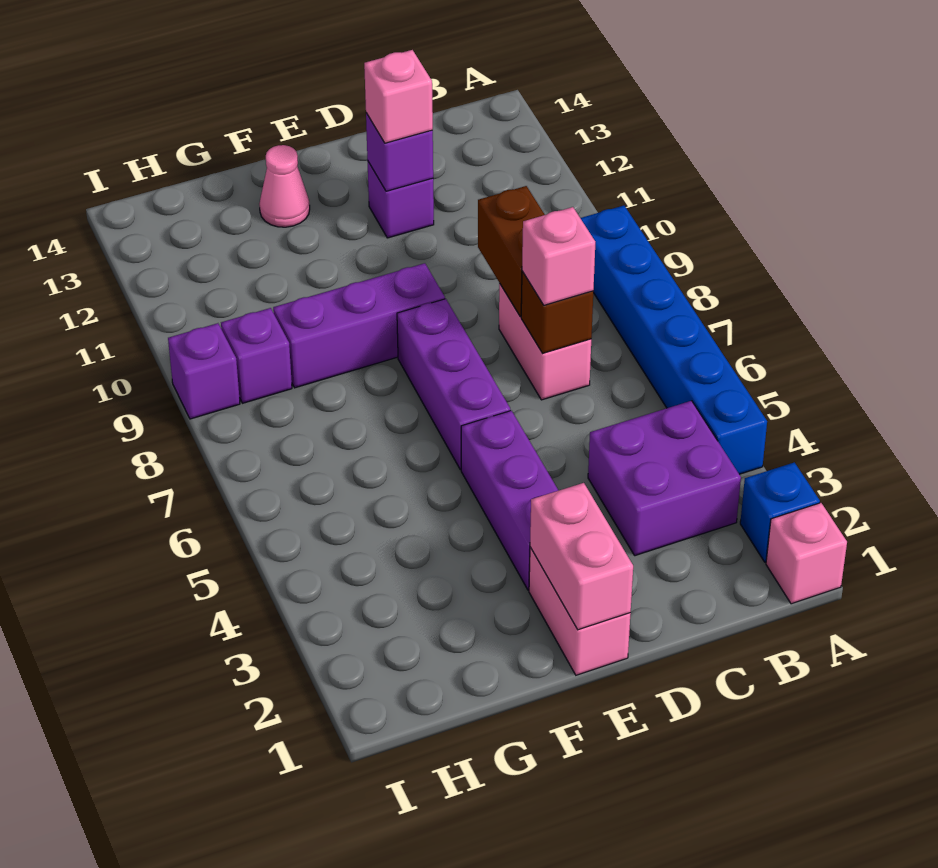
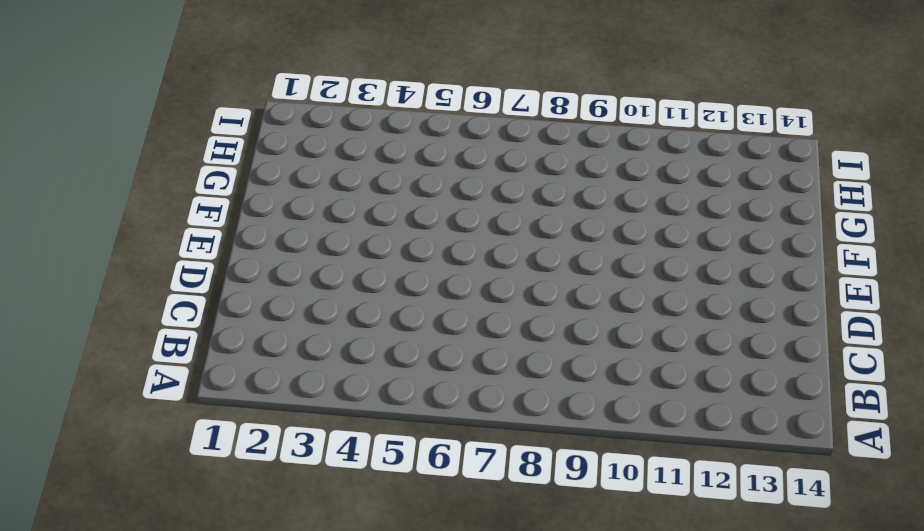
none -> pink brick A1 level 1
none -> blue brick A2 level 1
none -> blue brick A4:A9 level 1

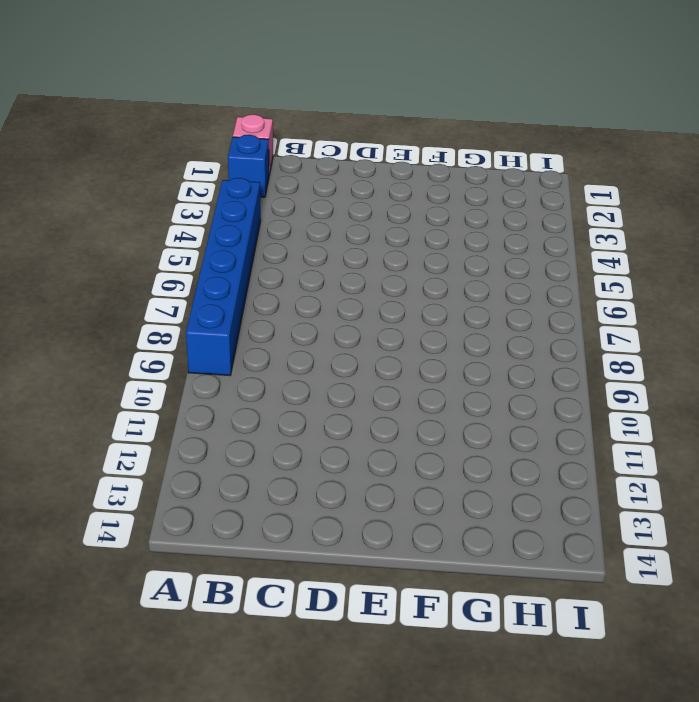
none -> purple brick B3:C4 level 1
none -> pink brick C7:C8 level 1
none -> purple brick D12 level 1

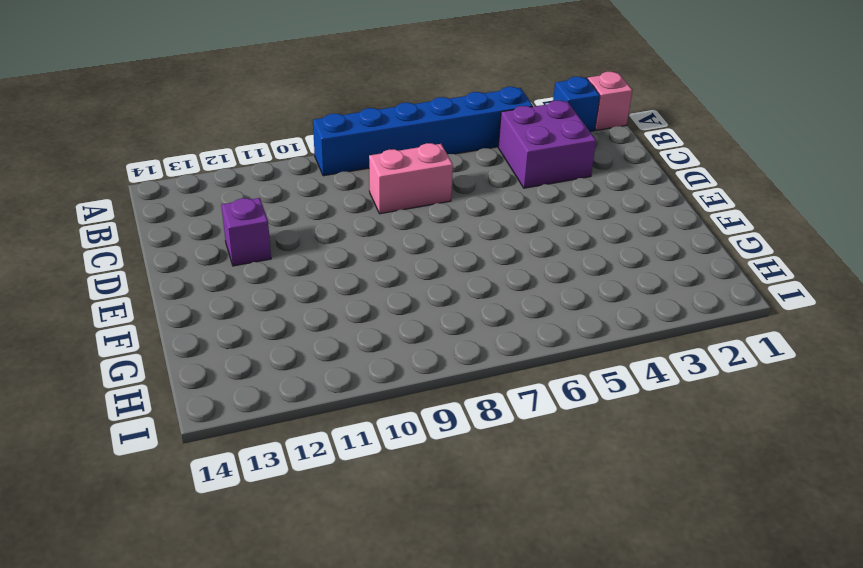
none -> pink brick E1:E2 level 1
none -> purple brick E3:E5 level 1
none -> purple brick E6:E8 level 1

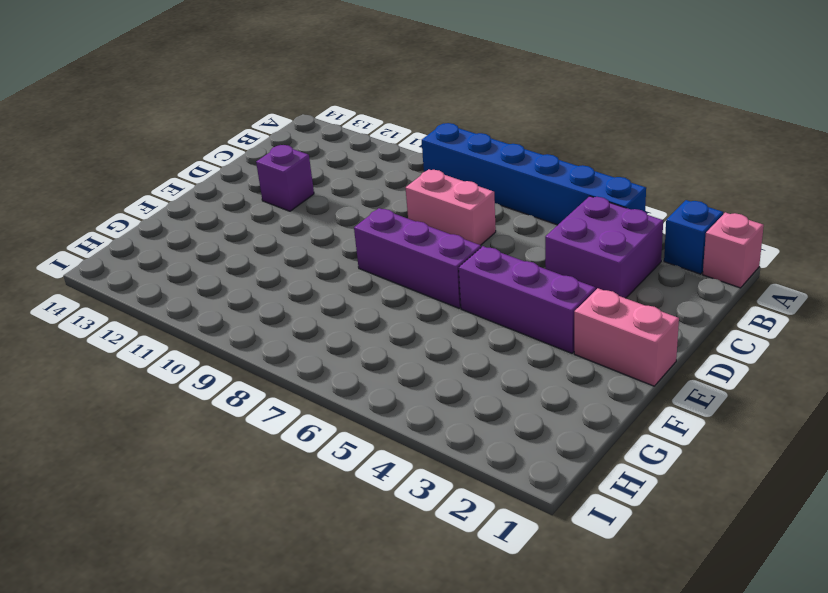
none -> purple brick E9:G9 level 1
none -> pink cone F13 level 1
none -> purple brick H9 level 1

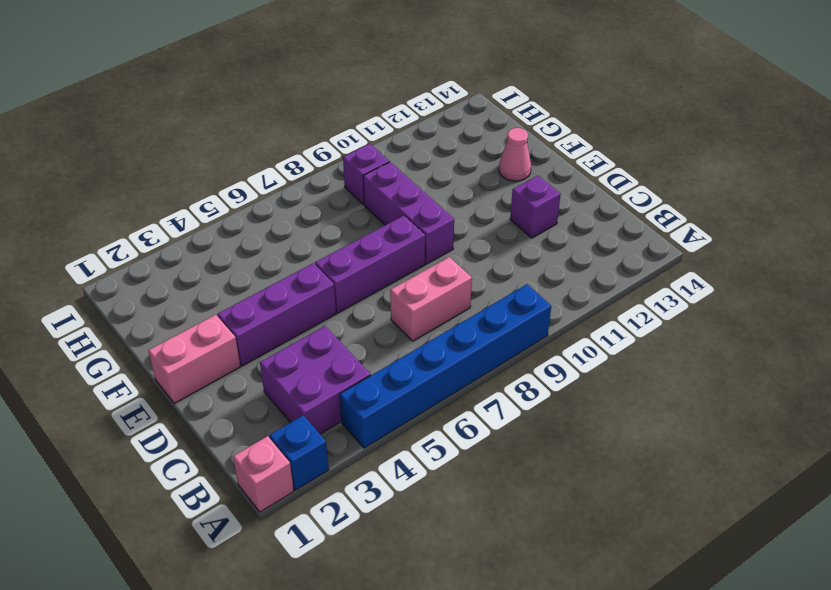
none -> purple brick I9 level 1
none -> brown brick C7 level 2
none -> brown brick C8:C9 level 2

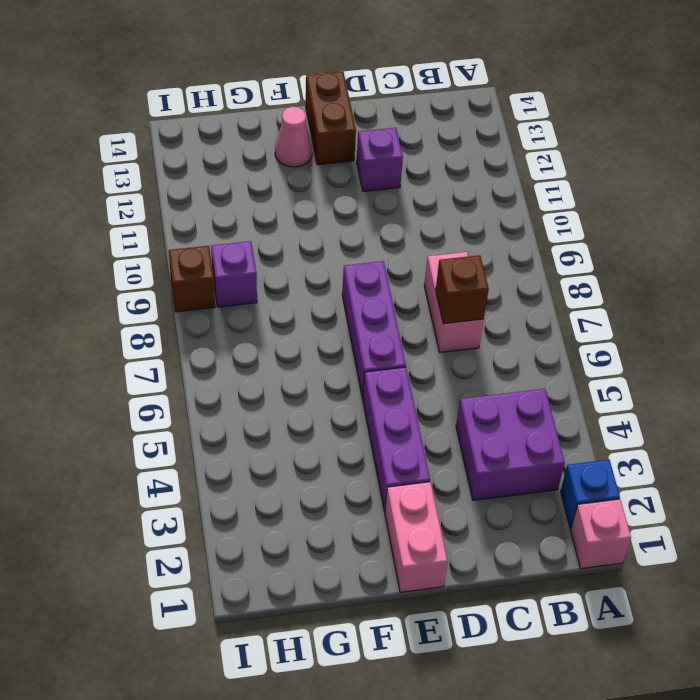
brown brick E13:E14 level 1 -> brown brick C8:C9 level 2
brown brick I9 level 1 -> purple brick I9 level 1
none -> blue brick A4:A9 level 1
none -> purple brick E9:G9 level 1
none -> purple brick D12 level 2

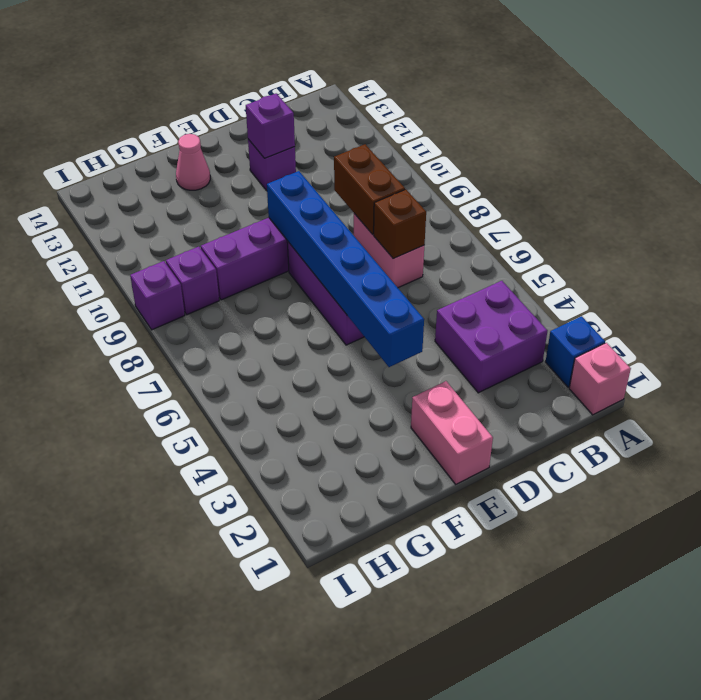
blue brick E4:E9 level 2 -> blue brick A4:A9 level 1
none -> purple brick E3:E5 level 1
none -> pink brick E1:E2 level 2
none -> pink brick C7 level 3

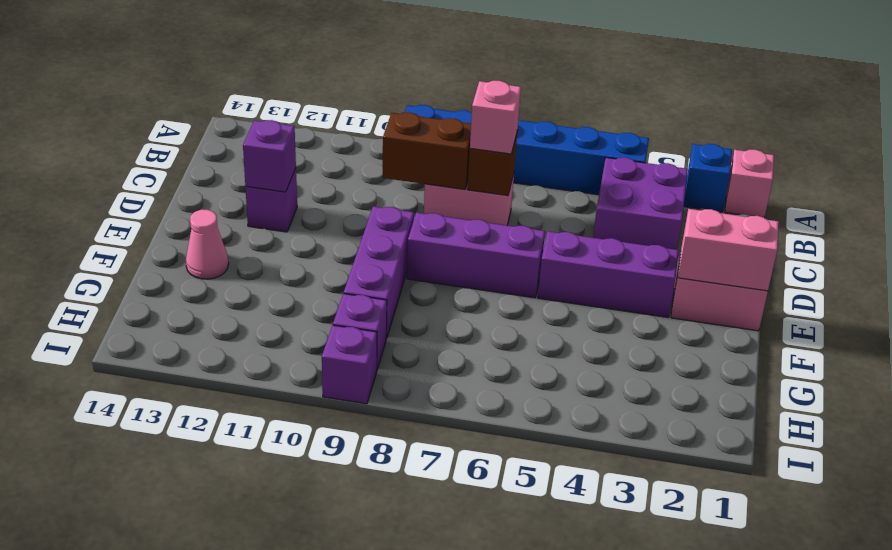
none -> pink brick D12 level 3

